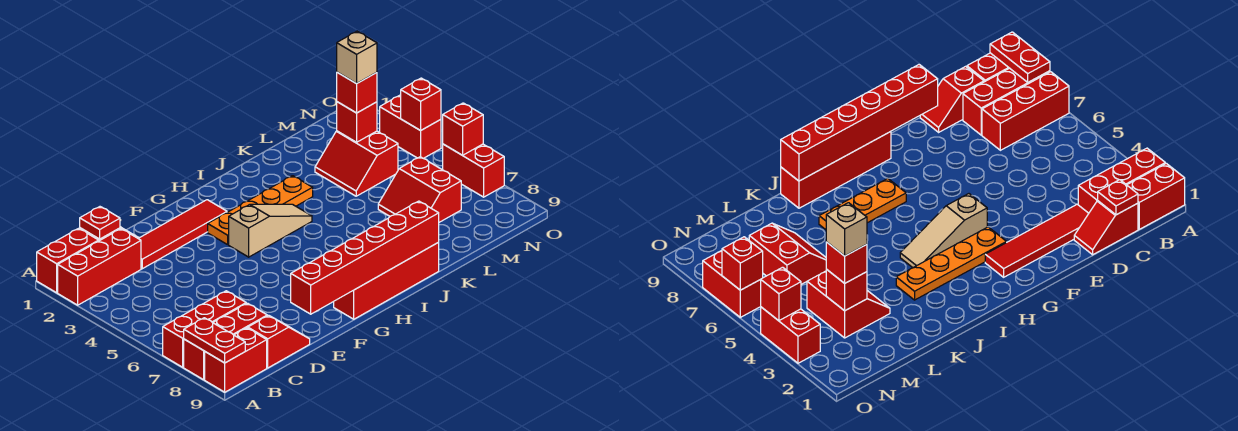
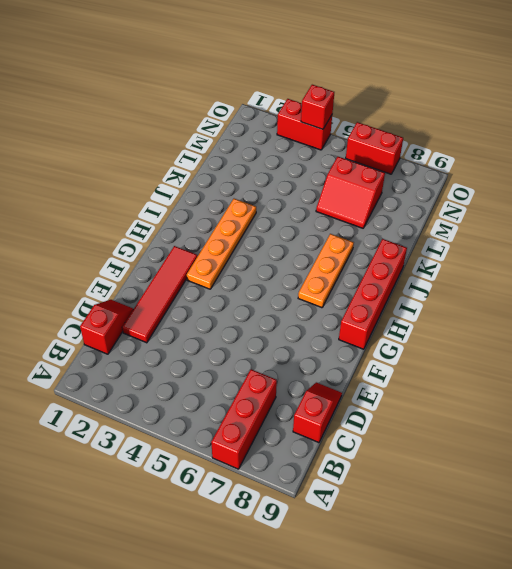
none -> red brick A1:B1 level 1
none -> red brick A2:C2 level 1
none -> red brick A8:C8 level 1

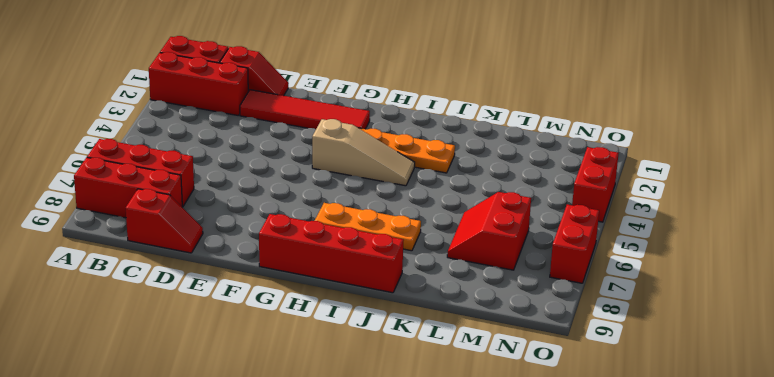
none -> red brick A9:B9 level 1
none -> red slope L3:M4 level 1 top M
none -> red plate A8:A9 level 2

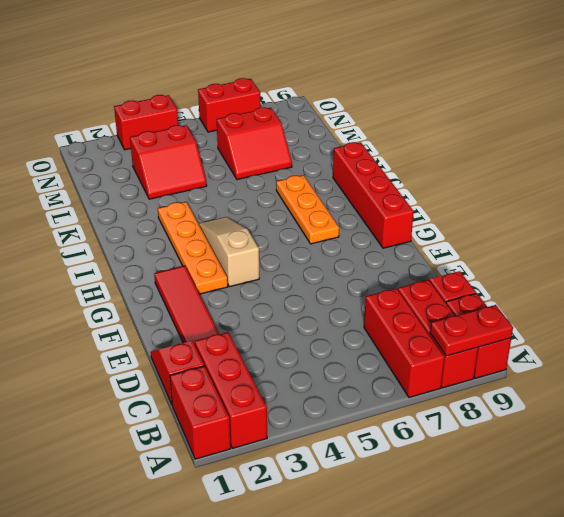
none -> red plate C1 level 2
none -> red brick E9:J9 level 2
none -> red brick M3 level 2

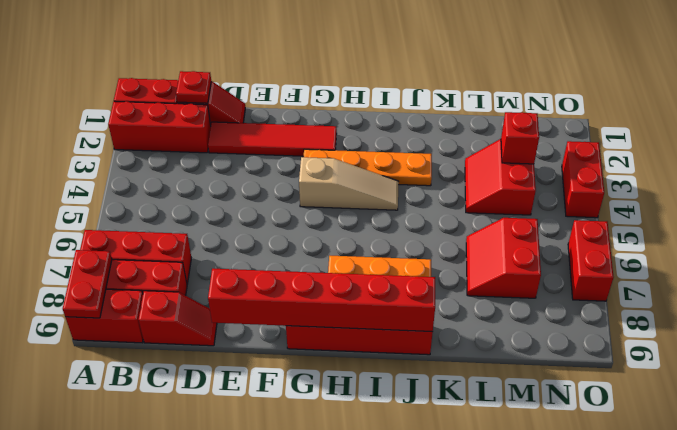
none -> red brick O4 level 2
none -> red brick O6 level 2
none -> red brick M3 level 3

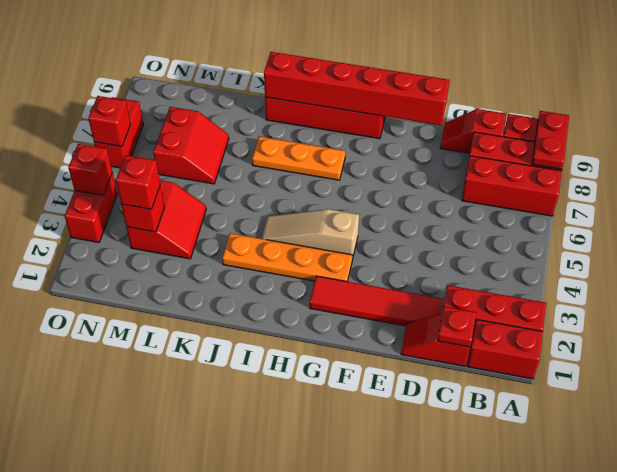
none -> tan brick M3 level 4

